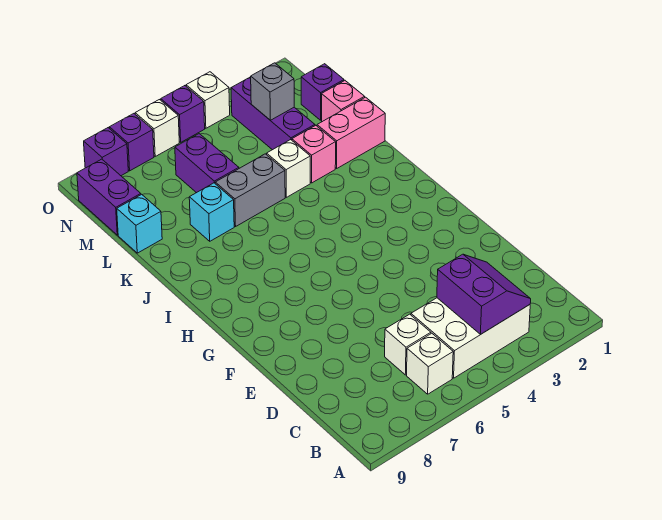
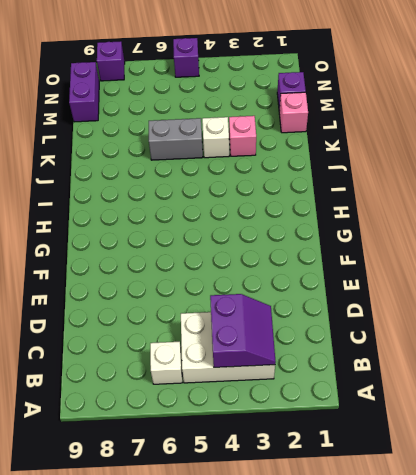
none -> white brick C6 level 1
none -> pink brick K1:K2 level 1
none -> cyan brick K7 level 1

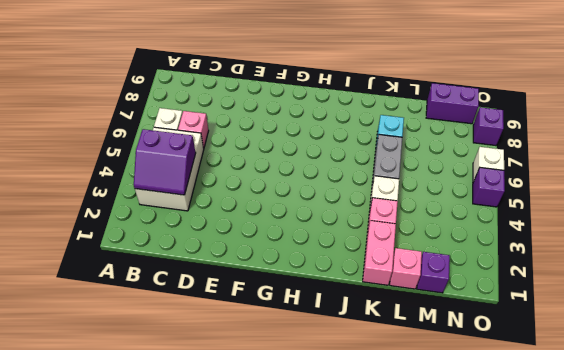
pink brick C6 level 1 -> white brick C6 level 1
none -> purple brick L3:N3 level 1
none -> purple brick L6:M6 level 1
none -> cyan brick L9 level 1

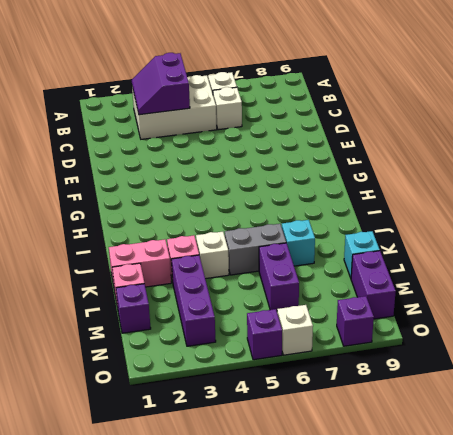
none -> white brick O4 level 1
none -> purple brick O7 level 1
none -> grey brick M3 level 2

